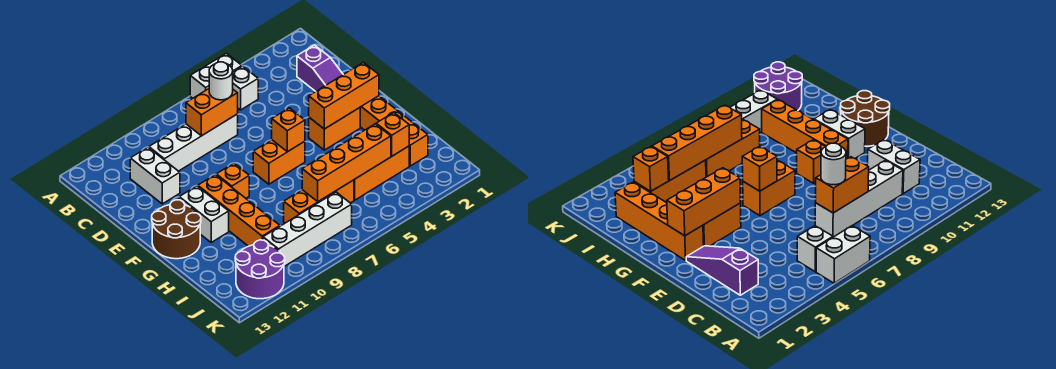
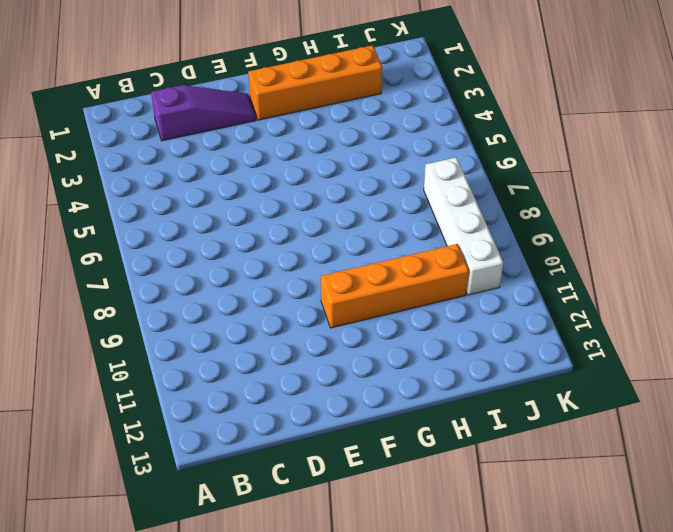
none -> white brick A5:A6 level 1
none -> white brick B5 level 1
none -> white brick C7:C10 level 1

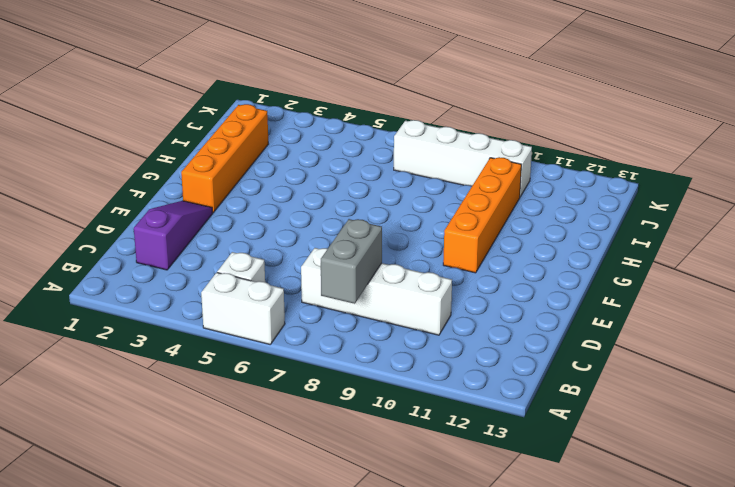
grey brick B8:C8 level 2 -> orange brick C7:C8 level 2
none -> white brick C11:D11 level 1
none -> orange brick F3:F4 level 1
none -> orange brick F6:F7 level 1

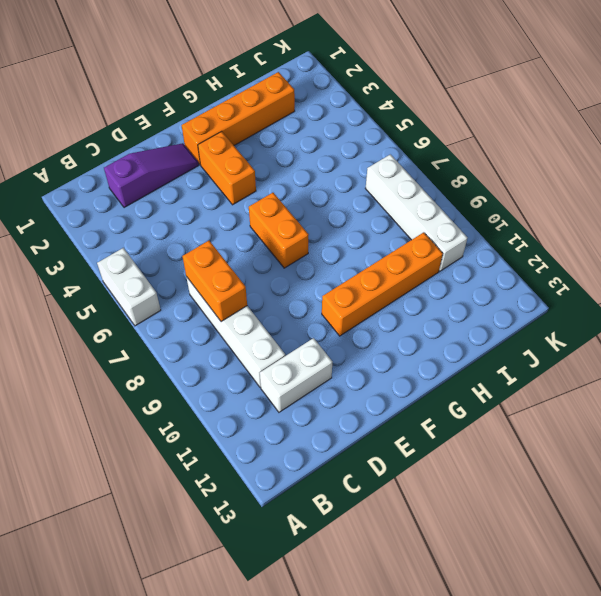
none -> white brick B5 level 1
none -> orange brick F9 level 1
none -> white brick F11:G11 level 1

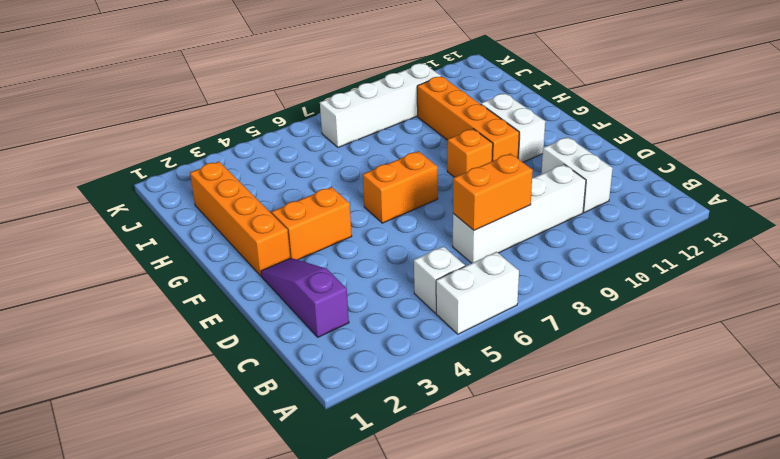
none -> brown round brick F12:G13 level 1
none -> orange brick I3:I5 level 1
none -> orange brick I6:I8 level 1

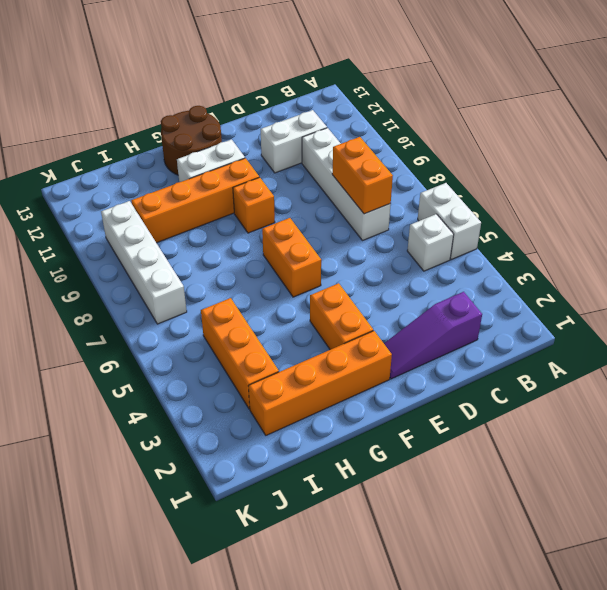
none -> orange brick I6:I8 level 1
none -> purple round brick J11:K12 level 1
none -> orange brick F2:F4 level 2

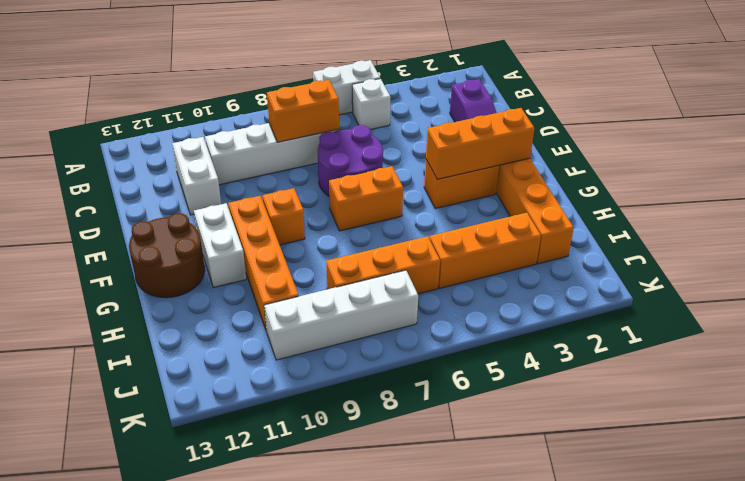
purple round brick D6:E7 level 1 -> purple round brick J11:K12 level 1
none -> orange brick F6 level 2
none -> orange brick I3 level 2
none -> orange brick I4:I7 level 2

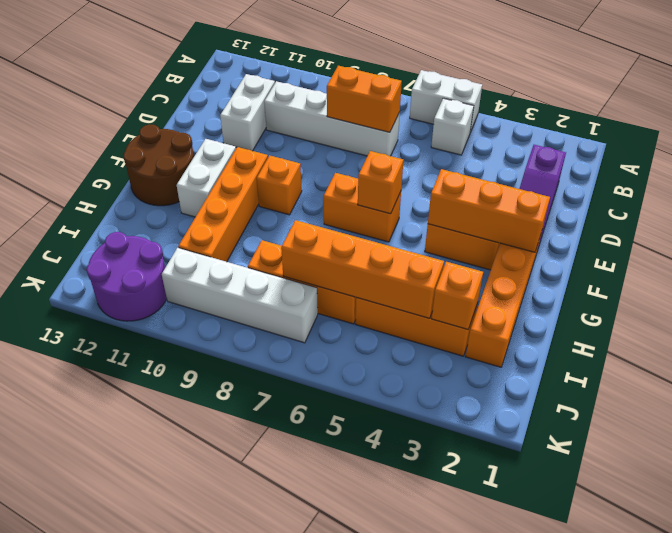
none -> white round brick C7 level 3

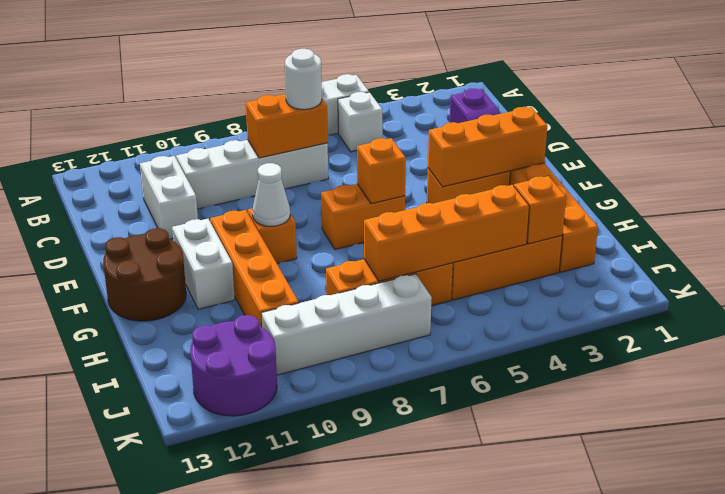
white cone F9 level 2 -> none

